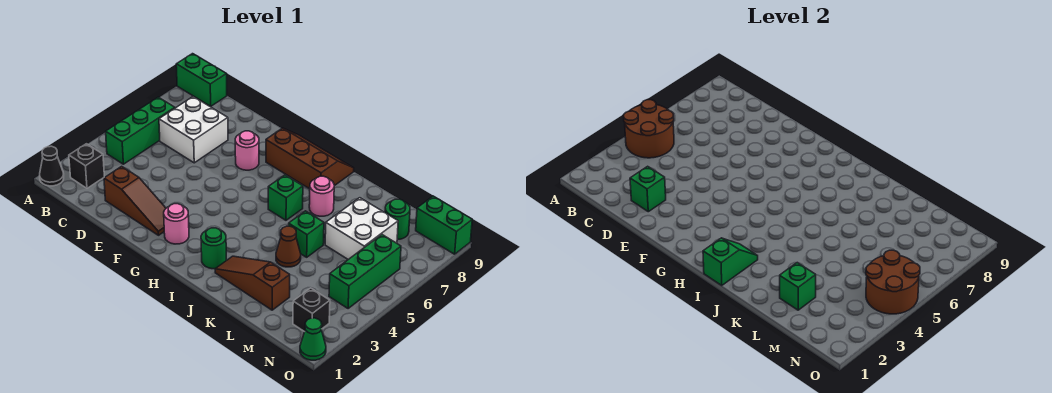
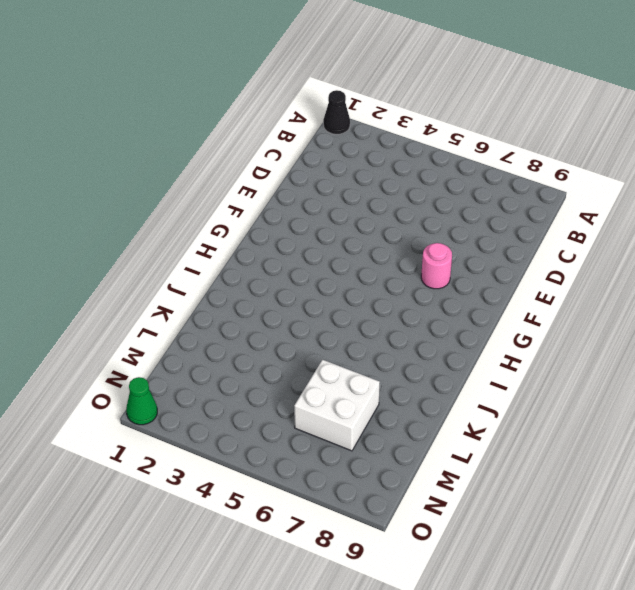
none -> green brick A9:B9 level 1
none -> black brick B2 level 1
none -> green brick B4:B6 level 1

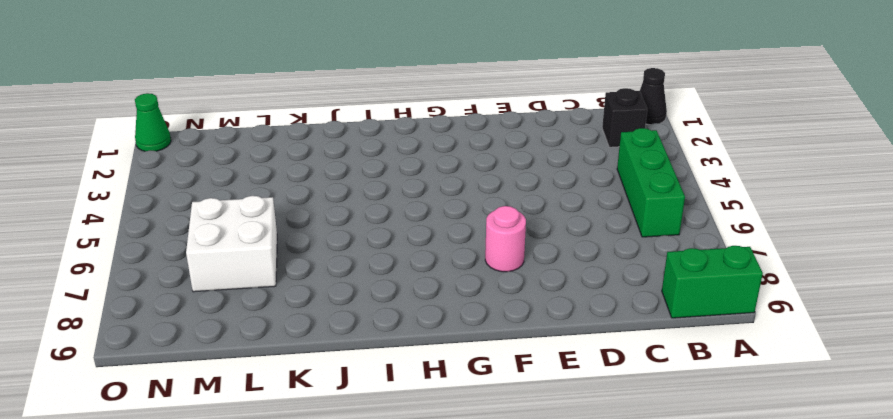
none -> white brick C6:D7 level 1
none -> brown slope D2:F2 level 1 top D
none -> pink round brick G2 level 1

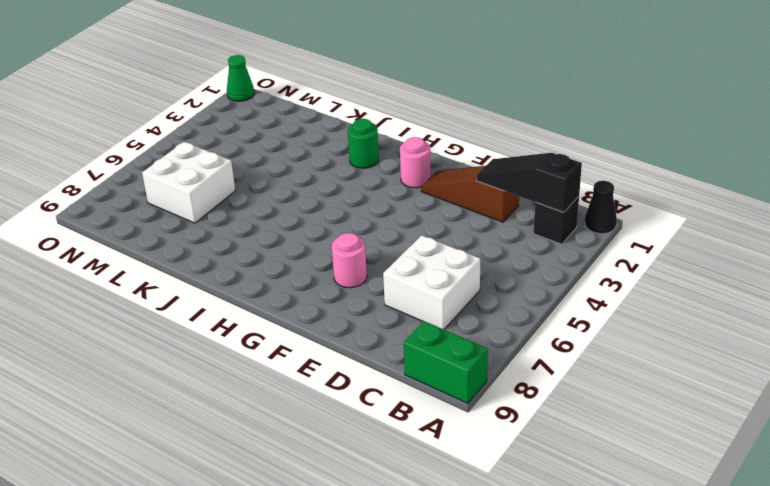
black slope B2:D2 level 2 top B -> green brick D2 level 2
none -> green brick B4:B6 level 1
none -> brown slope G8:I9 level 1 top 8
none -> green brick I6 level 1

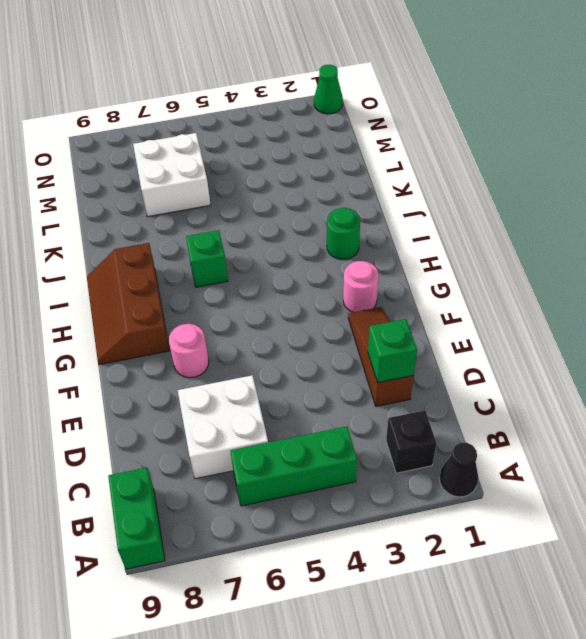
none -> brown slope J2:L2 level 1 top L
none -> pink round brick J7 level 1
none -> brown cone K4 level 1

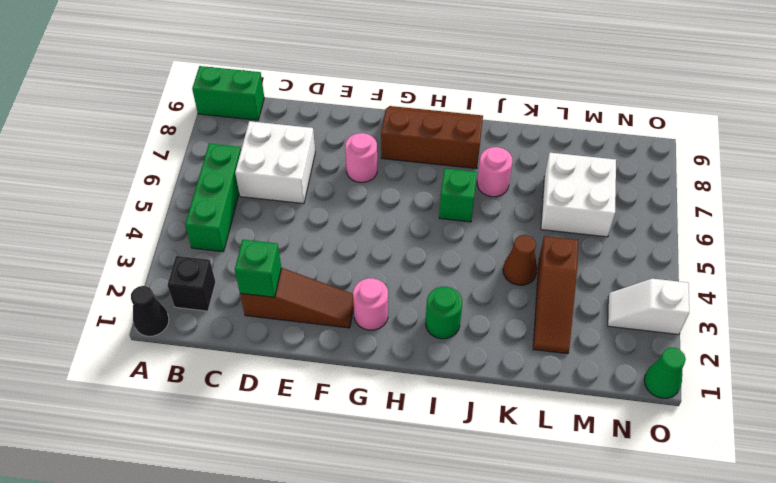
brown slope L2:L4 level 1 top 4 -> brown slope J2:L2 level 1 top L
white slope N3:O3 level 1 top O -> none
none -> green brick K5 level 1
none -> green round brick M8 level 1
none -> black brick N2 level 1

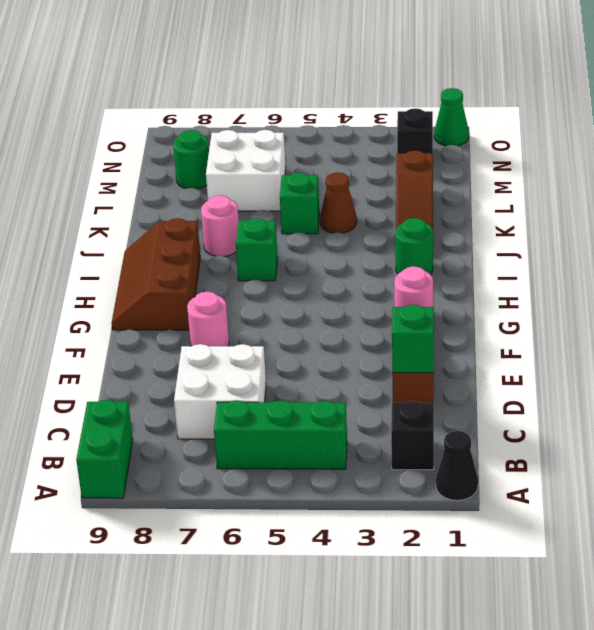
none -> green brick N4:N6 level 1
none -> green brick N9:O9 level 1
none -> brown round brick A4:B5 level 2

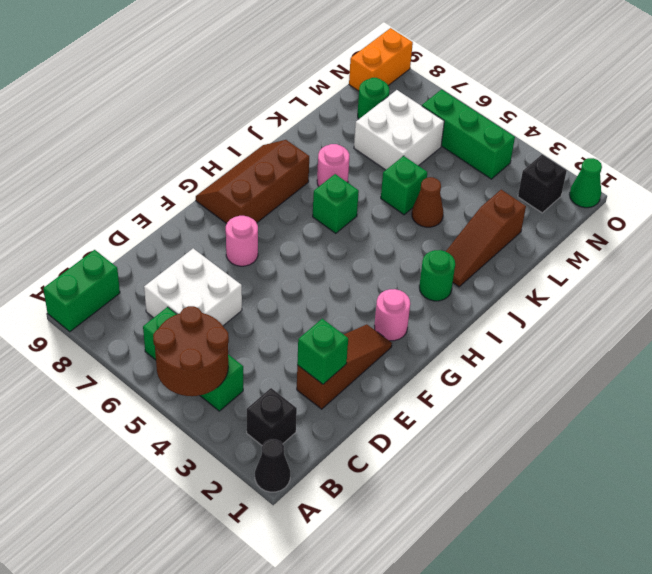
orange brick N9:O9 level 1 -> green brick N9:O9 level 1
none -> green slope I1:I2 level 2 top 1
none -> green brick L2 level 2
none -> brown round brick N4:O5 level 2

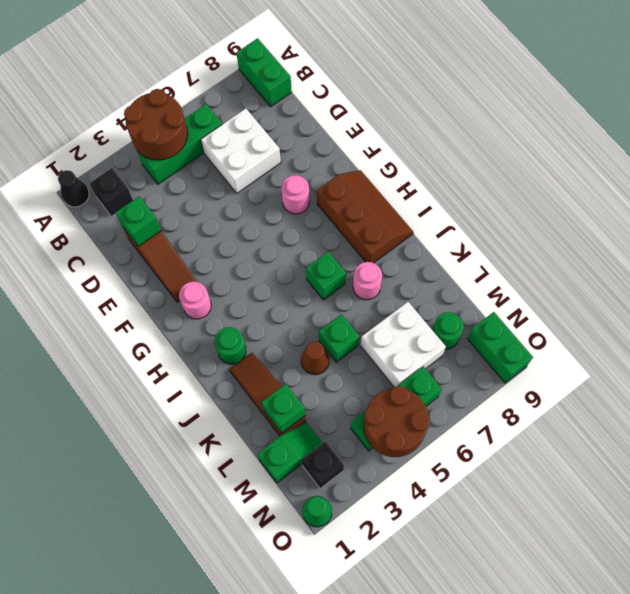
green slope M1:M2 level 1 top 1 -> green slope I1:I2 level 2 top 1

